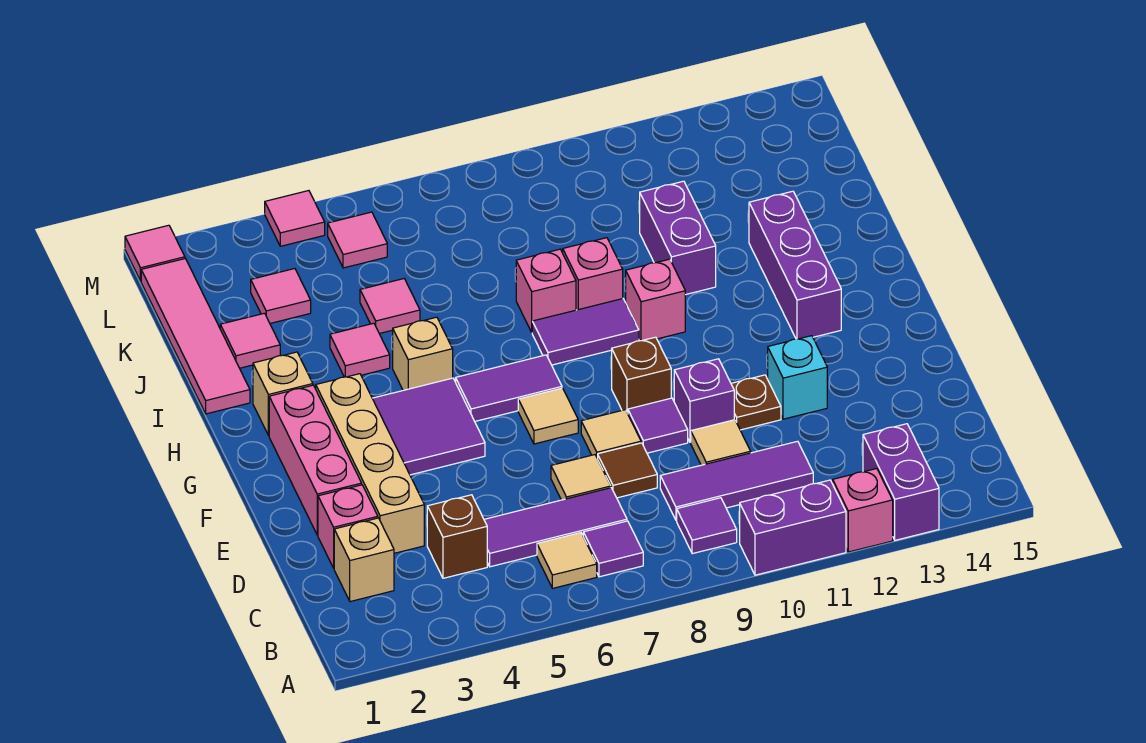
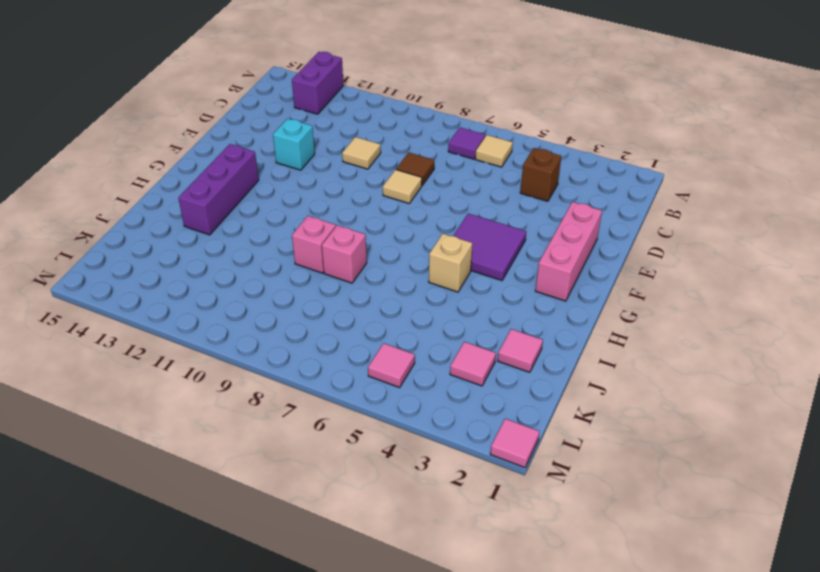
none -> purple brick A10:A11 level 1
none -> pink brick A12 level 1
none -> purple tile B9 level 1
none -> tan brick C2 level 1

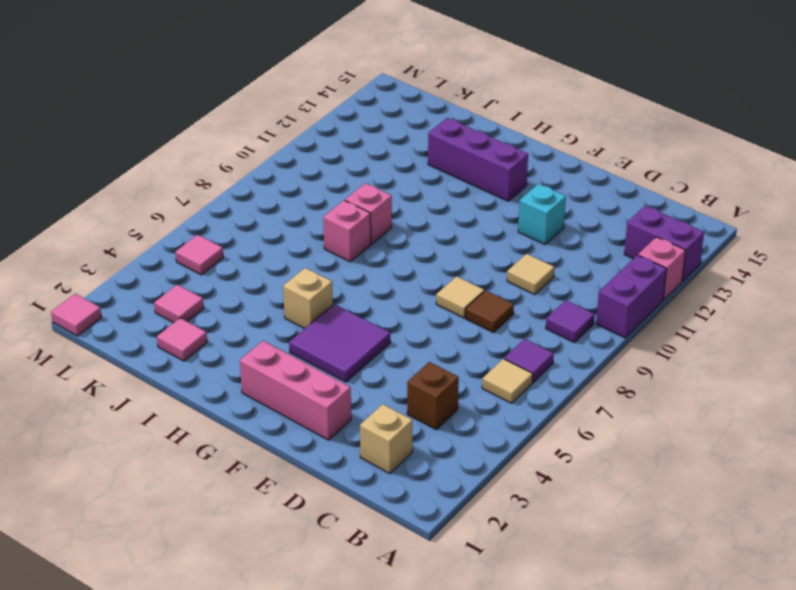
none -> purple tile C5:C7 level 1
none -> purple tile C9:C11 level 1
none -> pink brick D2 level 1
none -> tan brick D3:G3 level 1

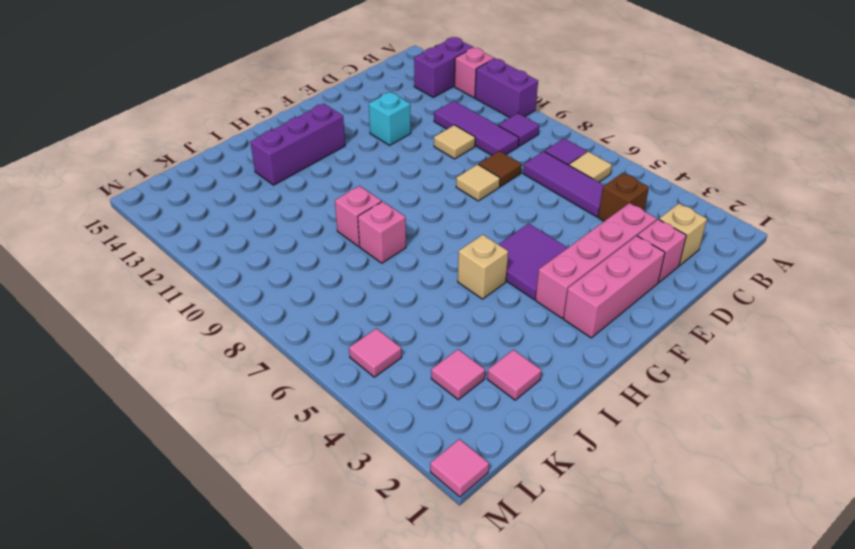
pink brick D3:G3 level 1 -> tan brick D3:G3 level 1
none -> tan tile D7 level 1
none -> purple tile E9 level 1
none -> purple brick E10 level 1
none -> brown plate E11 level 1

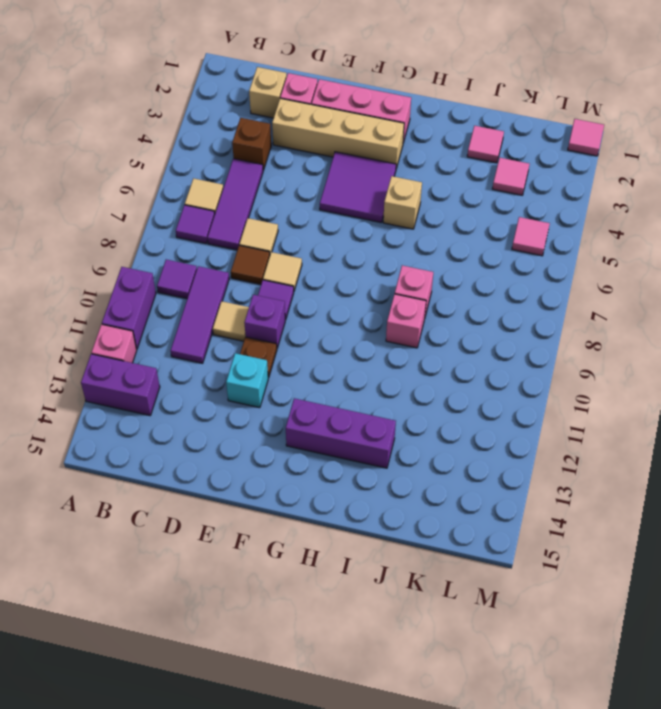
none -> tan tile F7 level 1
none -> brown brick F9 level 1
none -> purple tile G6:G7 level 1
none -> tan brick H2 level 1

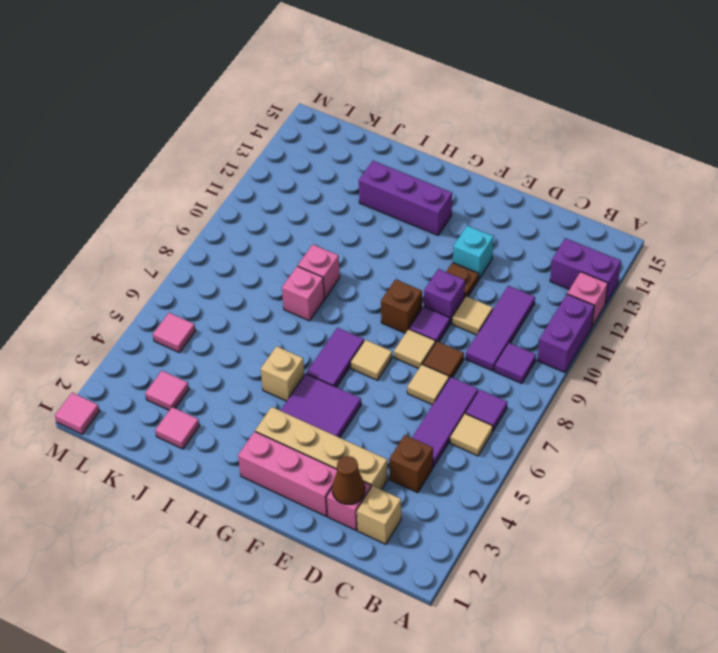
brown cone D2 level 2 -> none
none -> tan brick H2 level 1
none -> purple tile H8:H9 level 1
none -> pink brick H10 level 1
none -> pink tile I1:L1 level 1

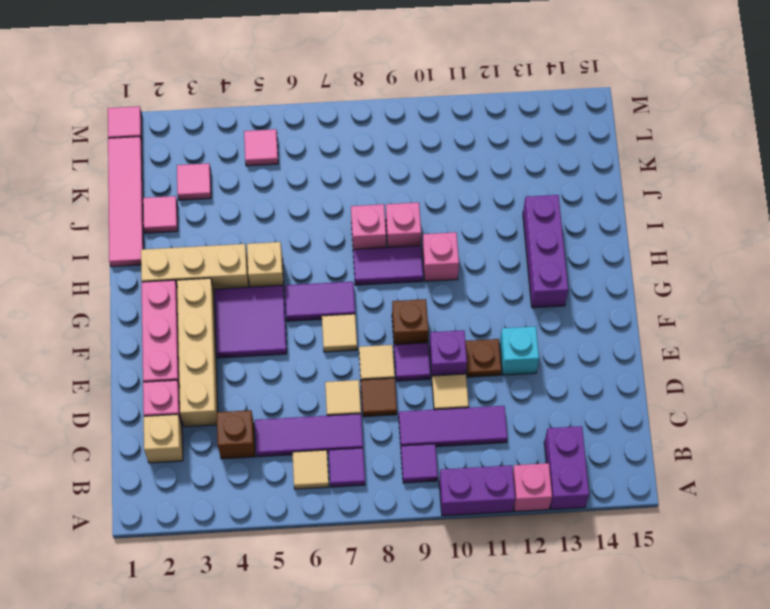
tan brick H2:H4 level 1 -> tan brick H2 level 1
none -> pink tile I4 level 1
none -> purple brick I11:J11 level 1
none -> pink tile J5 level 1
none -> pink tile M4 level 1

